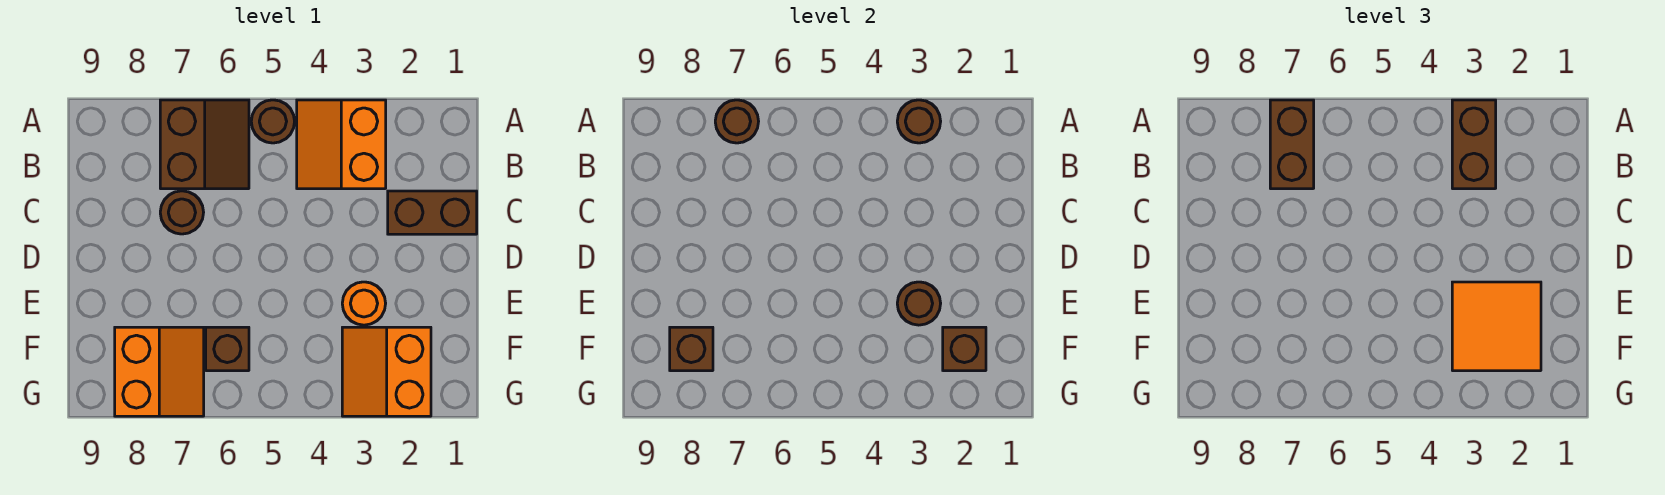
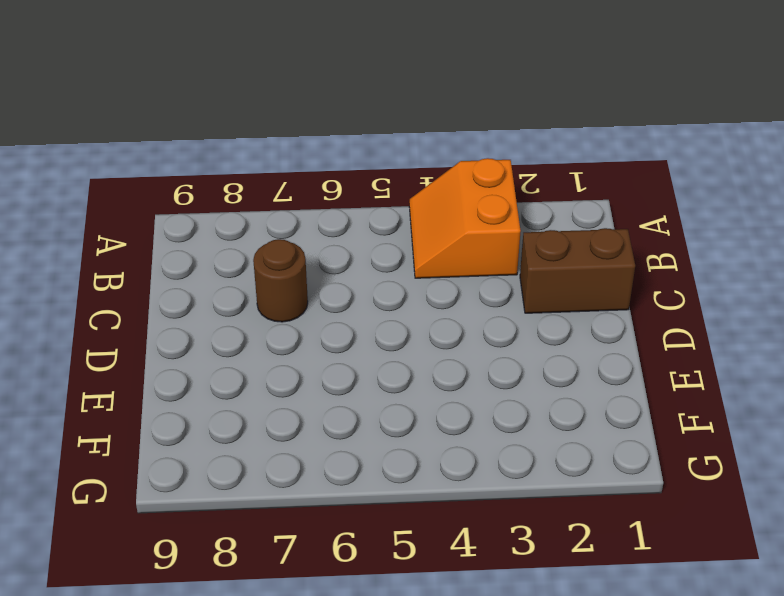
none -> brown round brick A5 level 1
none -> brown slope A6:B7 level 1 top 7
none -> orange round brick E3 level 1

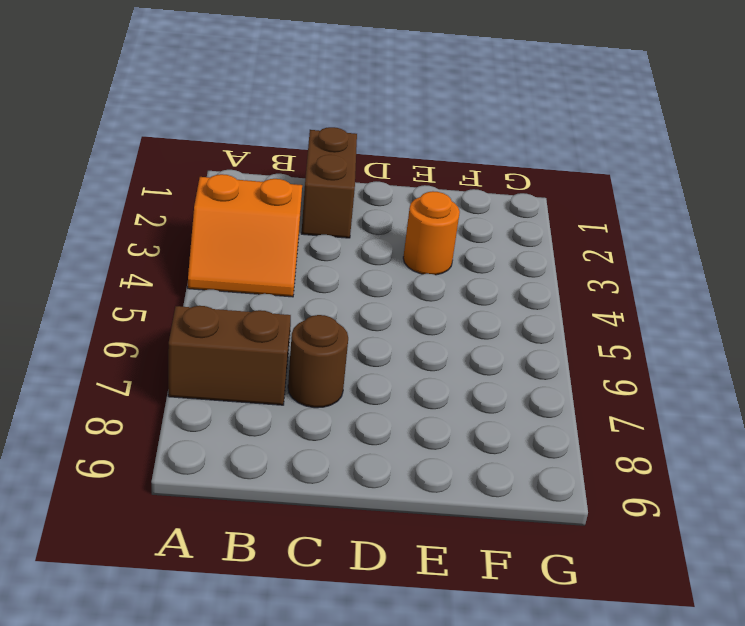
none -> brown round brick A5 level 1
none -> orange slope F2:G3 level 1 top 2
none -> brown brick F6 level 1

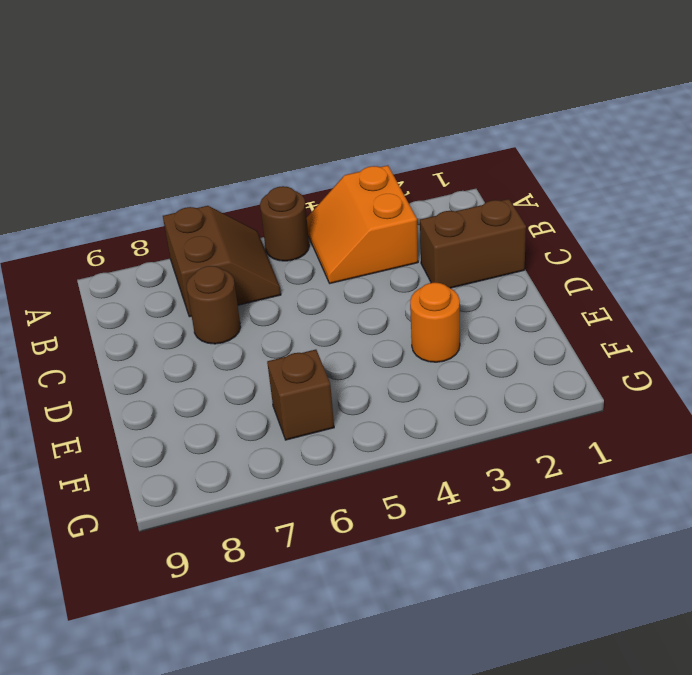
none -> orange slope F2:G3 level 1 top 2
none -> orange slope F7:G8 level 1 top 8
none -> brown round brick A3 level 2

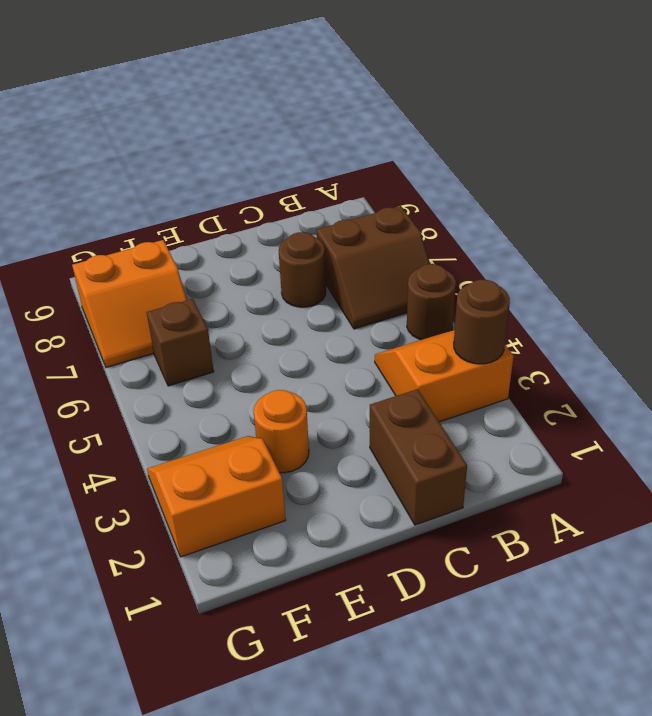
none -> brown round brick A7 level 2
none -> brown round brick E3 level 2
none -> brown brick F2 level 2

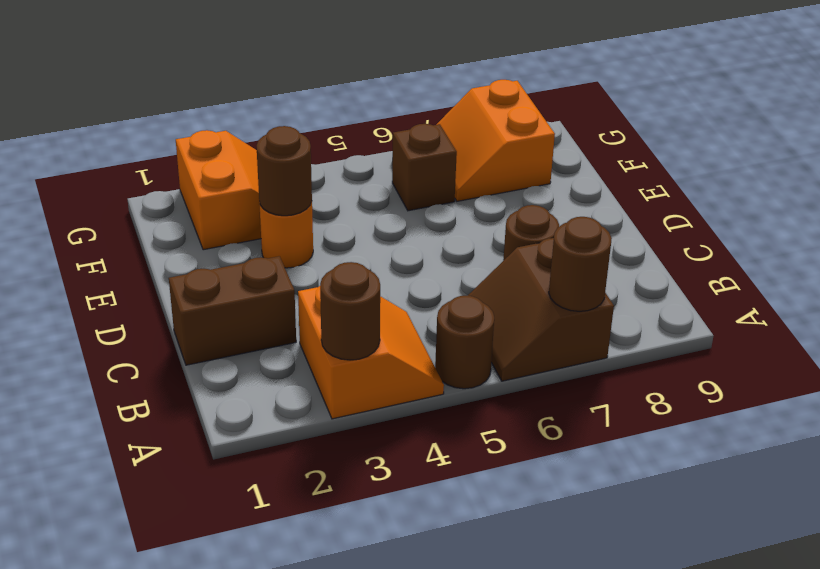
none -> brown brick F2 level 2
none -> brown brick F8 level 2
none -> brown brick A3:B3 level 3

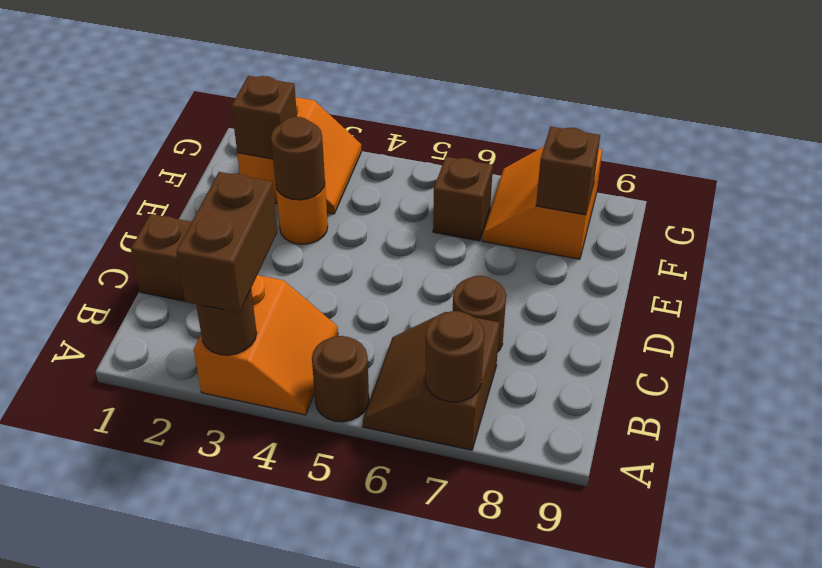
none -> brown brick A7:B7 level 3
none -> orange tile E2:F3 level 3

